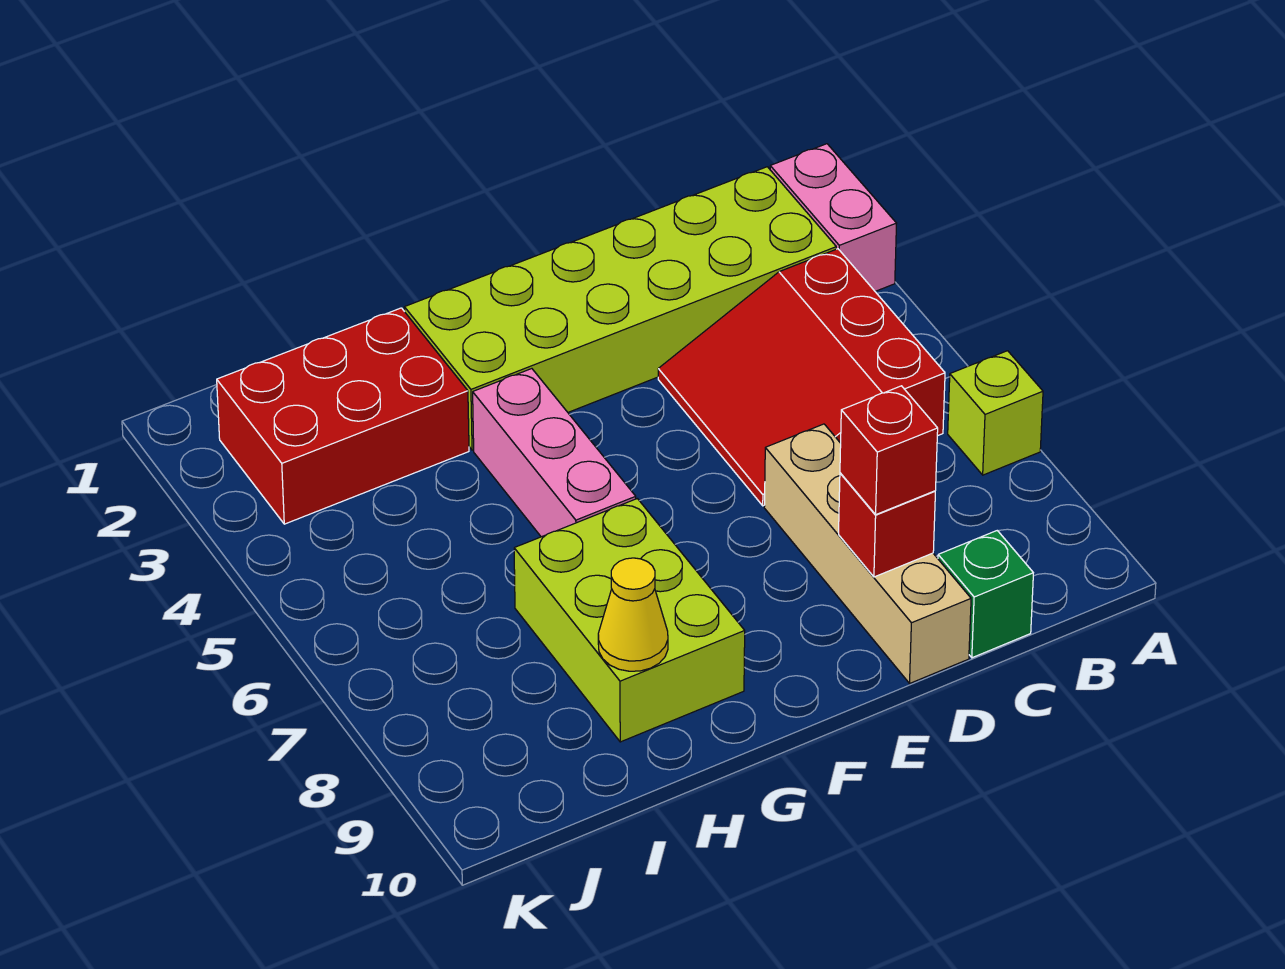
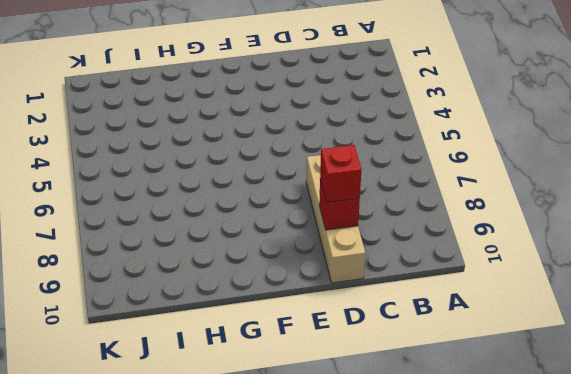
none -> pink brick A2:A3 level 1
none -> lime brick A7 level 1
none -> lime brick B2:G3 level 1

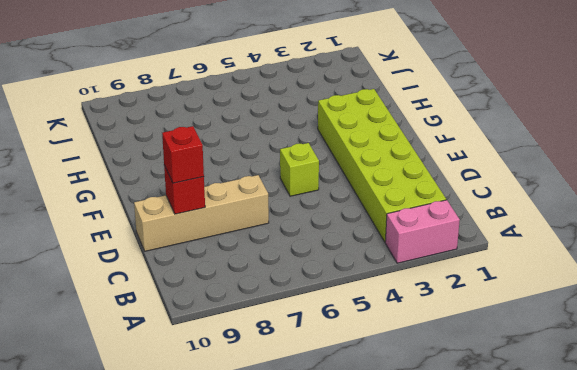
lime brick E5 level 1 -> lime brick A7 level 1
none -> red slope B4:D6 level 1 top B
none -> green brick C10 level 1
none -> pink brick G4:G6 level 1

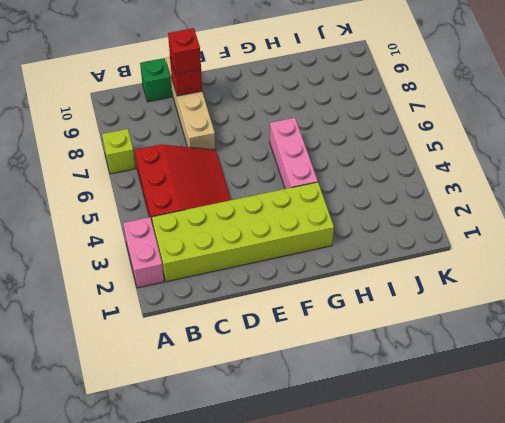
none -> lime brick G7:H9 level 1
none -> red brick H2:J3 level 1
none -> yellow cone H9 level 2

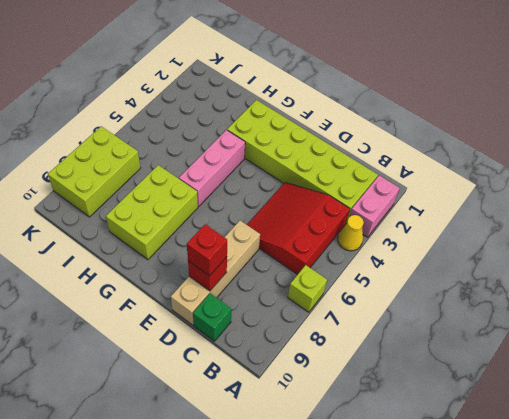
yellow cone A4 level 1 -> yellow cone H9 level 2
lime brick J7:K9 level 1 -> none
none -> red brick H2:J3 level 1

